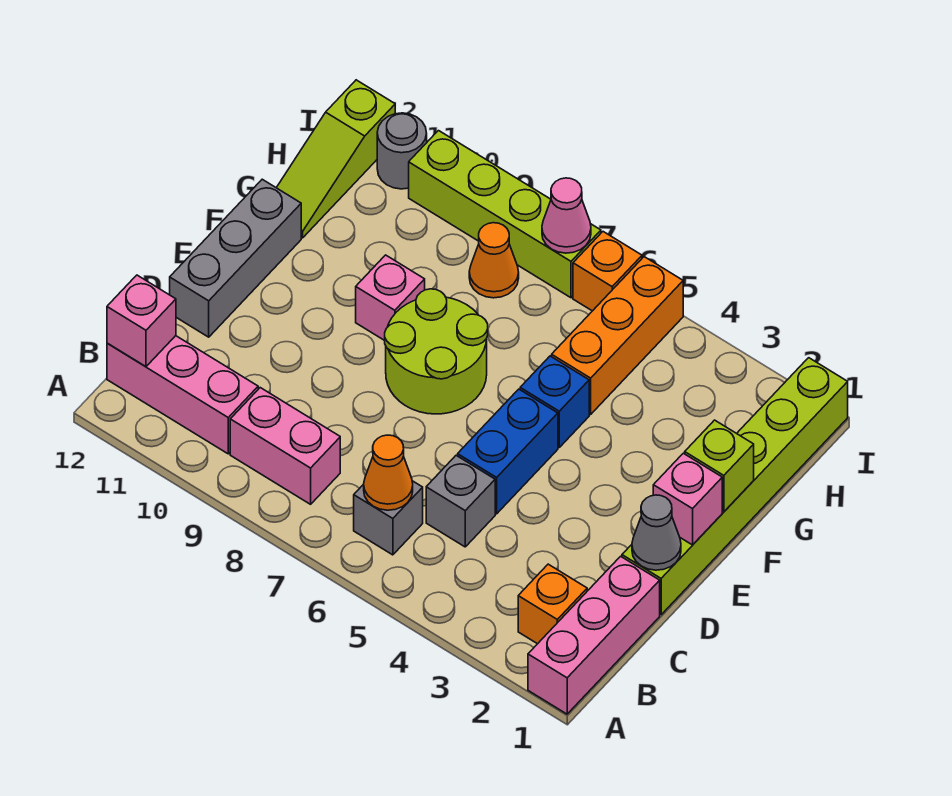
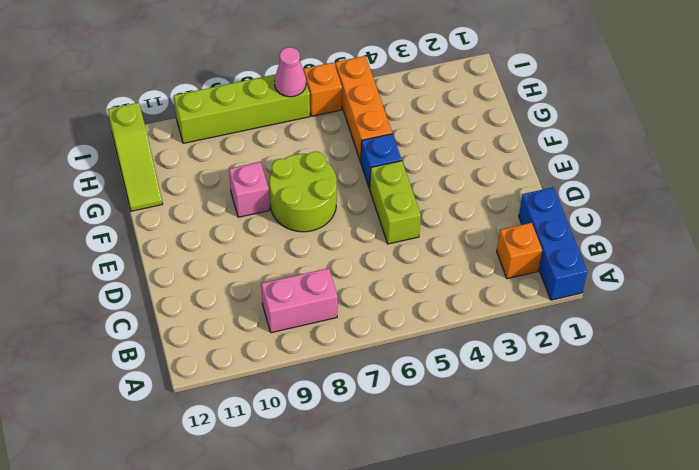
blue brick A1:C1 level 1 -> pink brick A1:C1 level 1
lime brick D5:E5 level 1 -> blue brick D5:E5 level 1
none -> grey brick B6 level 1
none -> pink brick B10:B12 level 1
none -> grey brick C5 level 1

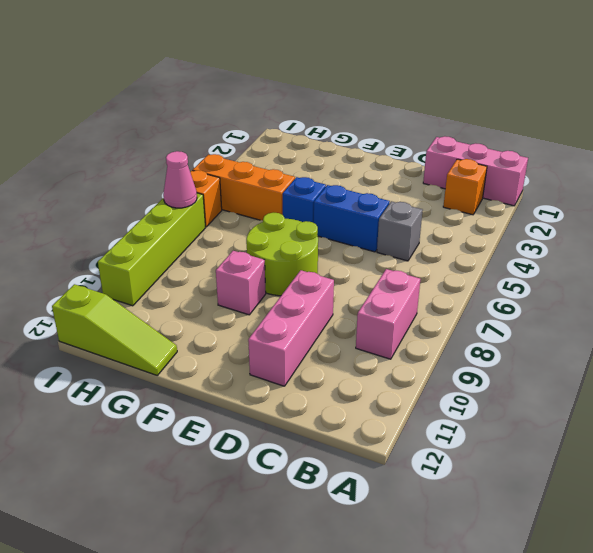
pink brick D9:D11 level 1 -> pink brick B10:B12 level 1
none -> grey brick B6 level 1
none -> lime brick D1:I1 level 1
none -> grey brick D12:F12 level 1

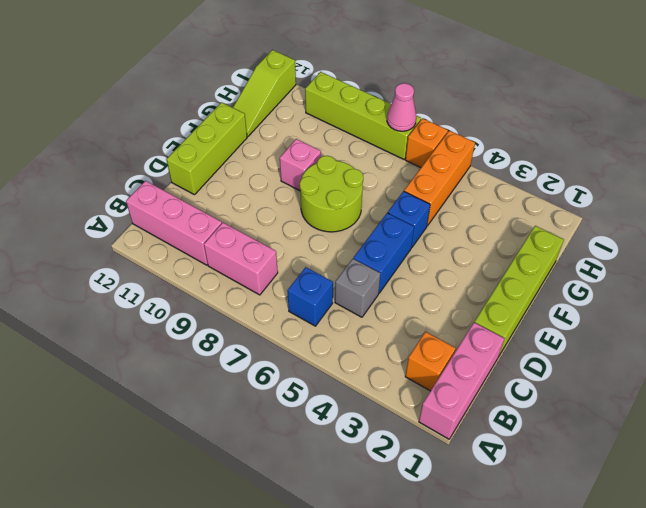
blue brick B6 level 1 -> grey brick B6 level 1
lime brick D1:G1 level 1 -> lime brick D1:I1 level 1
lime brick D12:F12 level 1 -> grey brick D12:F12 level 1
none -> orange cone H8 level 1
none -> grey round brick I11 level 1
none -> orange cone B6 level 2

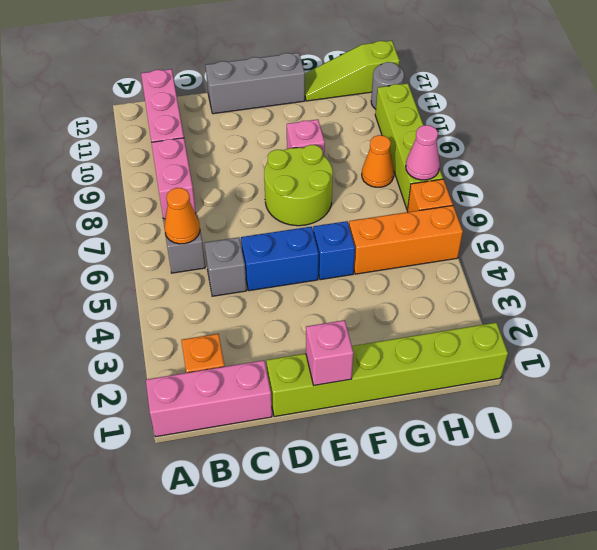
none -> pink brick B12 level 2
none -> grey cone D1 level 2
none -> lime brick F1 level 2

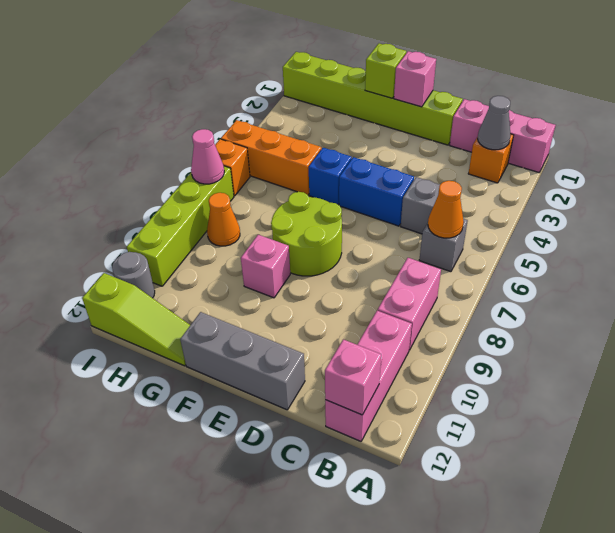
grey cone B2 level 2 -> grey cone D1 level 2

